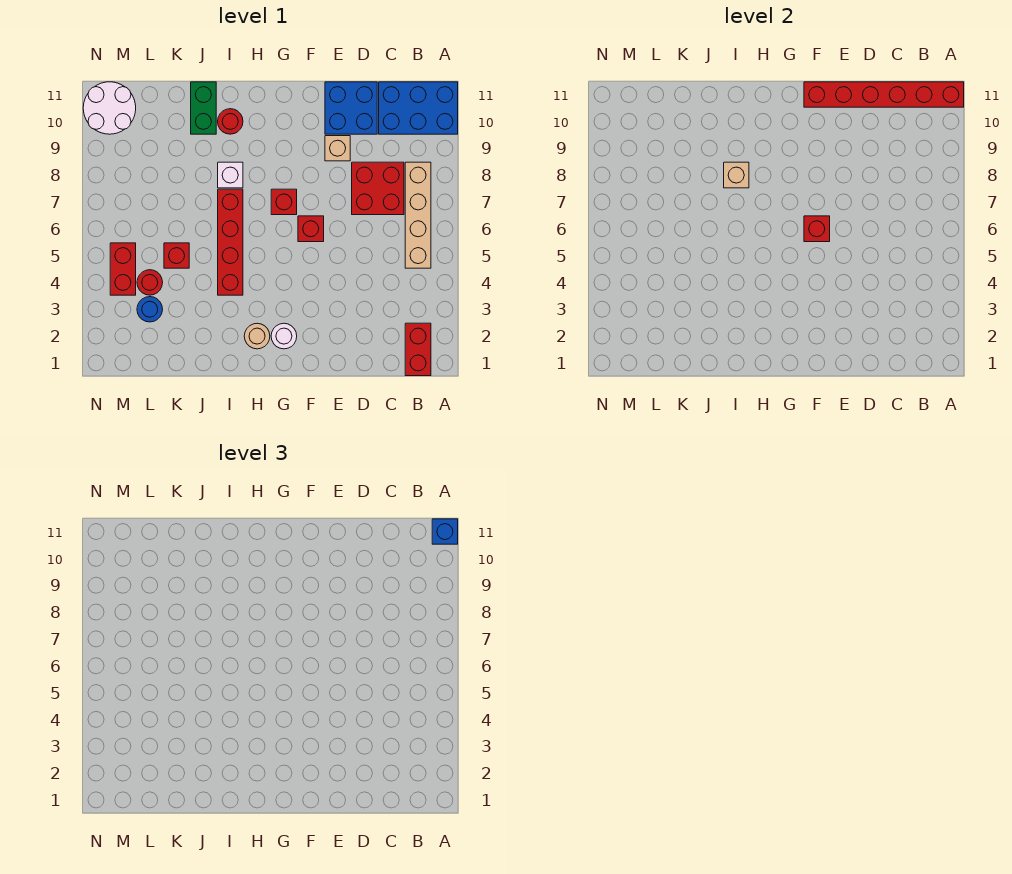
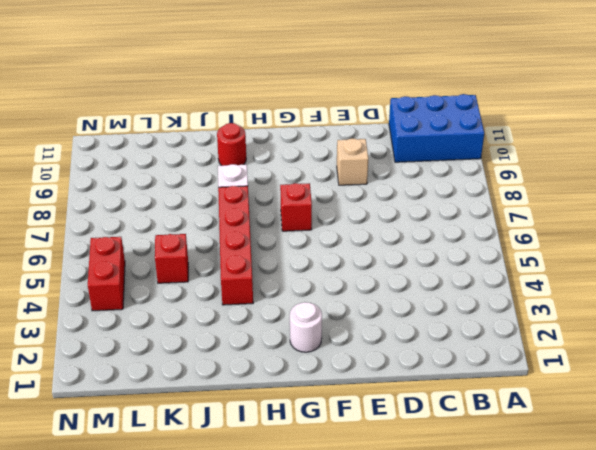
none -> red brick B1:B2 level 1
none -> tan brick B5:B8 level 1
none -> red brick C7:D8 level 1

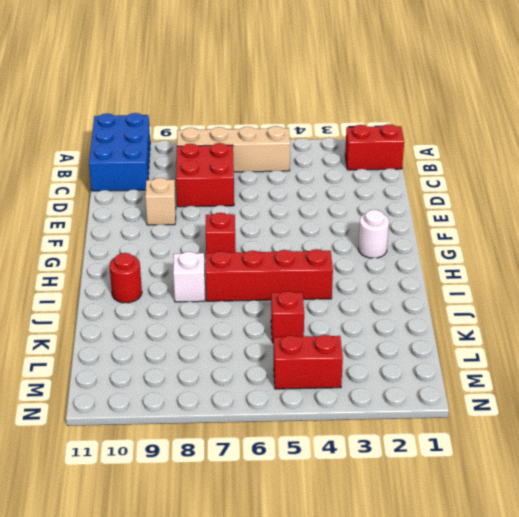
none -> blue brick D10:E11 level 1
none -> red brick F6 level 1
none -> tan round brick H2 level 1

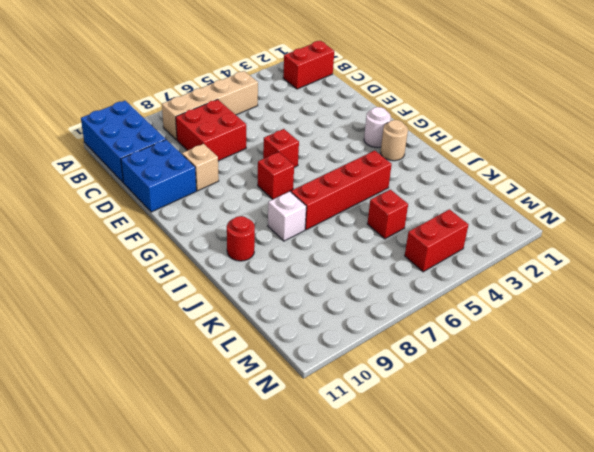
none -> green brick J10:J11 level 1
none -> blue round brick L3 level 1
none -> red round brick L4 level 1

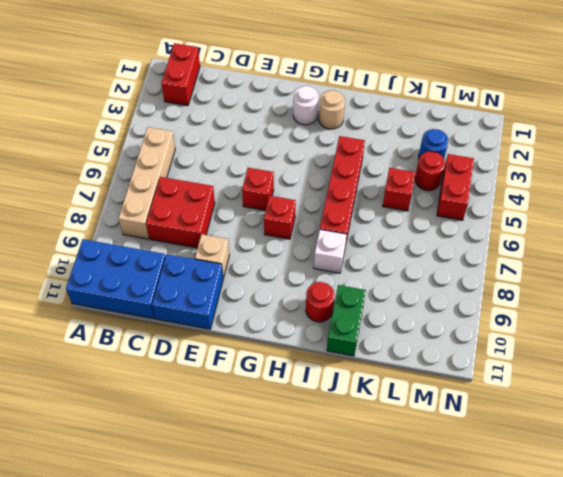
none -> white round brick M10:N11 level 1
none -> red brick A11:F11 level 2
none -> red brick F6 level 2

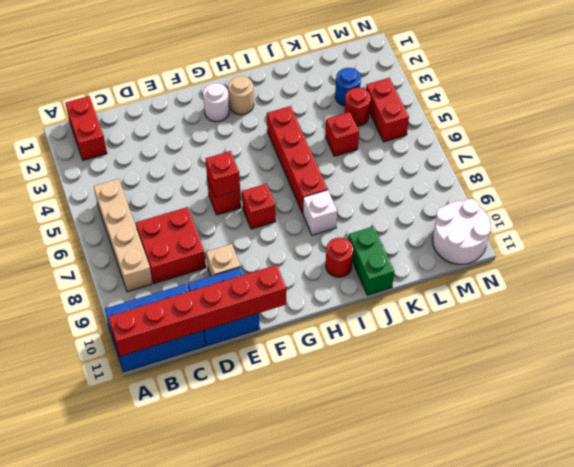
none -> tan brick I8 level 2
none -> blue brick A11 level 3

